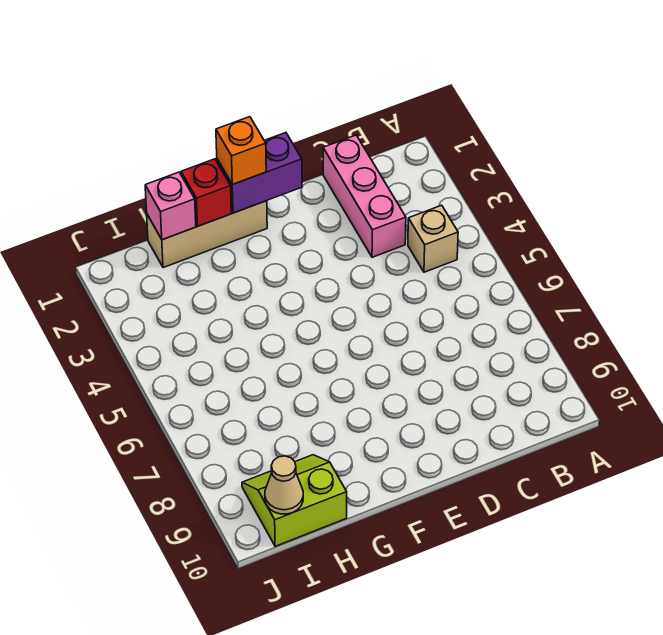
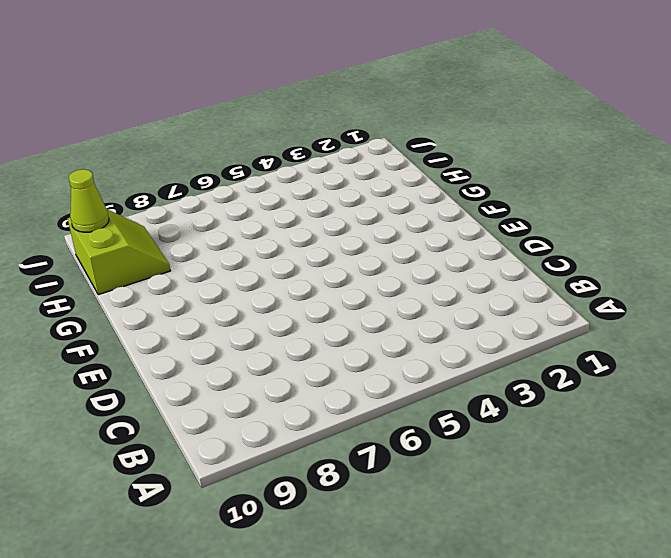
lime cone I10 level 2 -> tan cone I10 level 2
none -> tan brick B4 level 1
none -> pink brick C1:C3 level 1

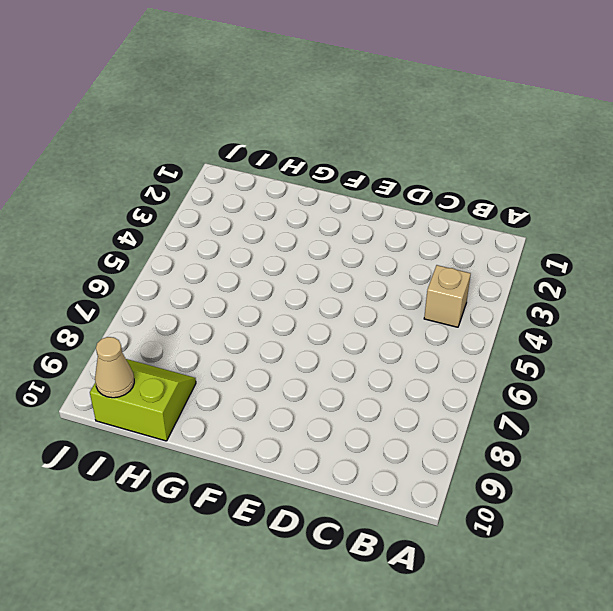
none -> pink brick C1:C3 level 1
none -> tan brick F1:H1 level 1

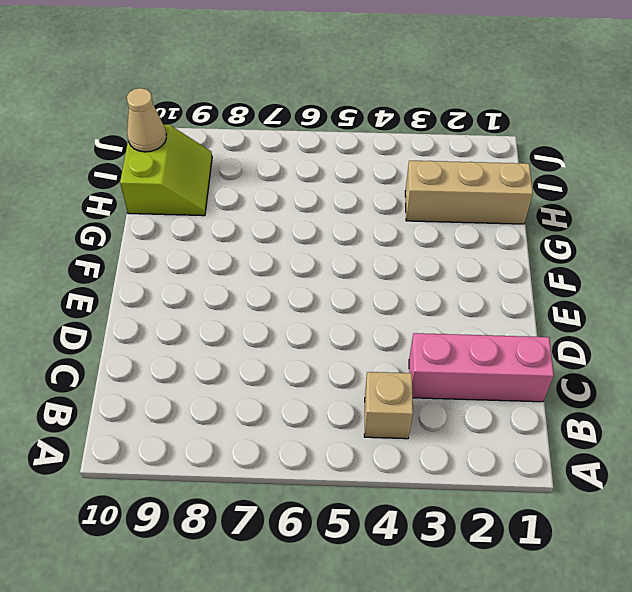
tan brick H1:H3 level 1 -> tan brick F1:H1 level 1
none -> purple brick E1:F1 level 2
none -> red brick G1 level 2

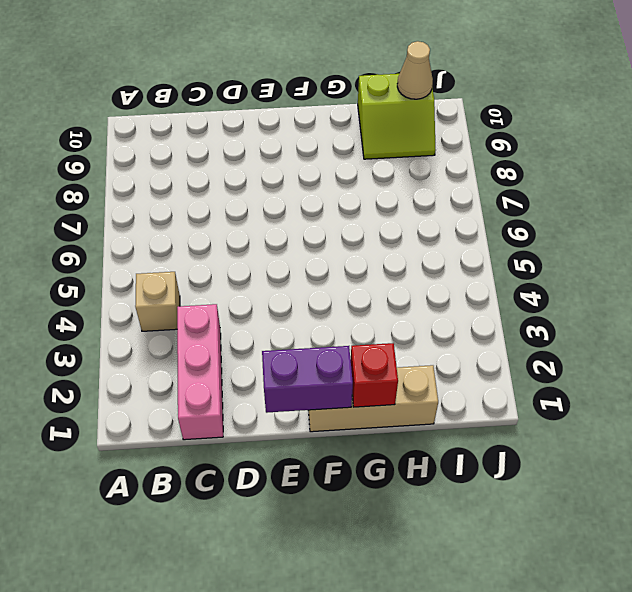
none -> pink brick H1 level 2
none -> orange brick F1 level 3

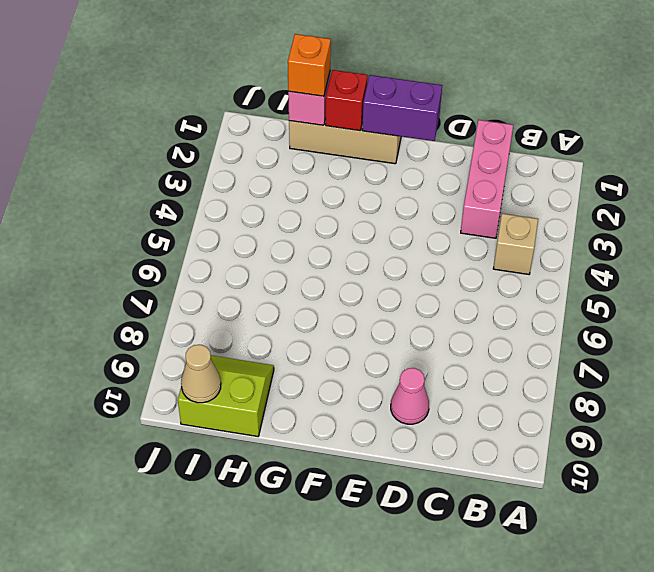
pink cone D9 level 1 -> none
orange brick H1 level 3 -> orange brick F1 level 3

